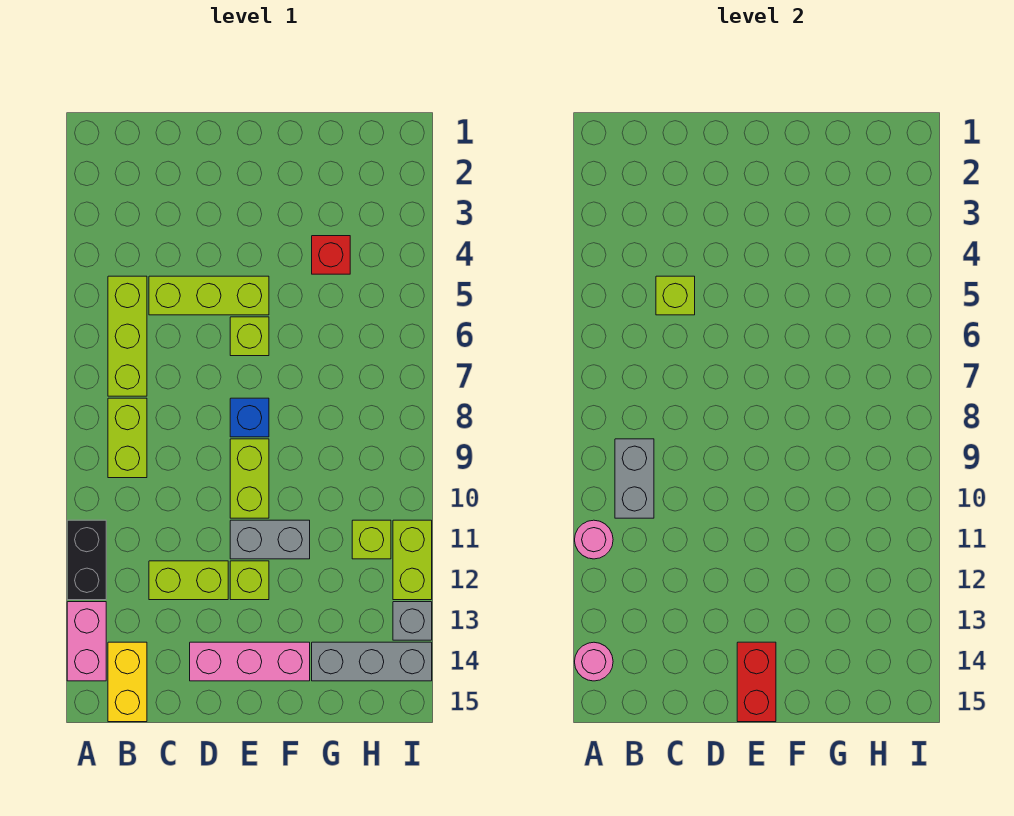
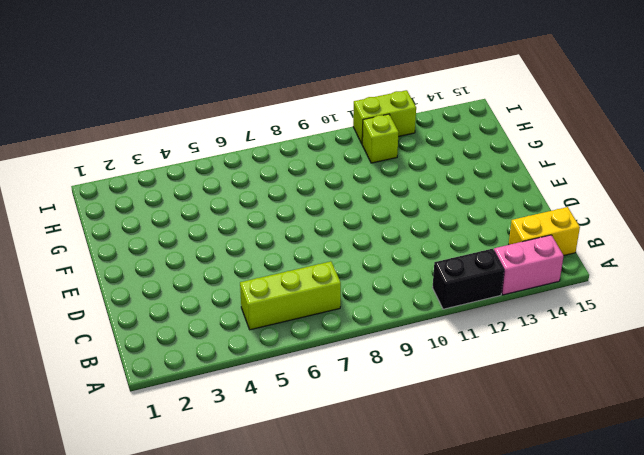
none -> lime brick B8:B9 level 1
none -> lime brick C5:E5 level 1
none -> lime brick C12:D12 level 1

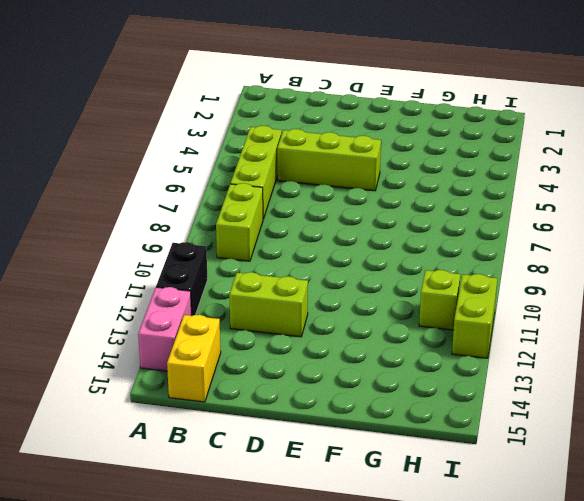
none -> pink brick D14:F14 level 1
none -> lime brick E6 level 1
none -> blue brick E8 level 1

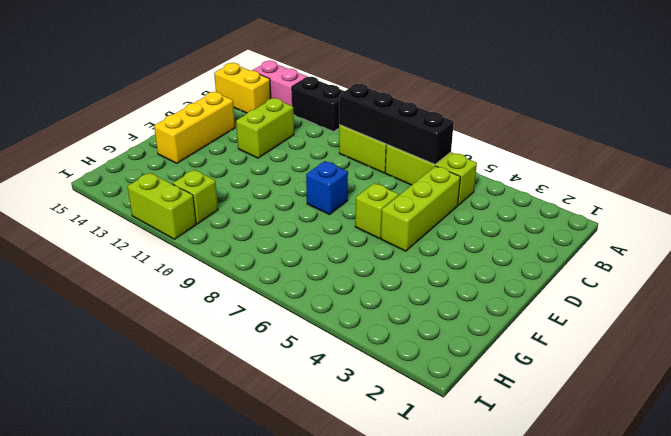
black brick B6:B9 level 2 -> grey brick B9:B10 level 2
yellow brick D14:F14 level 1 -> pink brick D14:F14 level 1
none -> lime brick E9:E10 level 1
none -> grey brick E11:F11 level 1
none -> lime brick E12 level 1

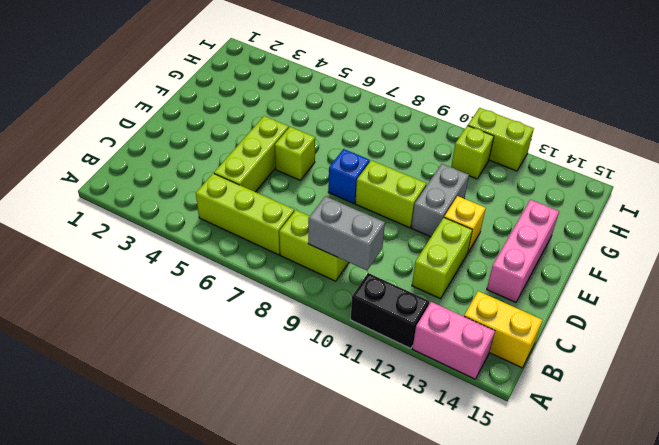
yellow brick E12 level 1 -> lime brick E12 level 1
none -> red brick G4 level 1
none -> grey brick G14:I14 level 1
none -> grey brick I13 level 1

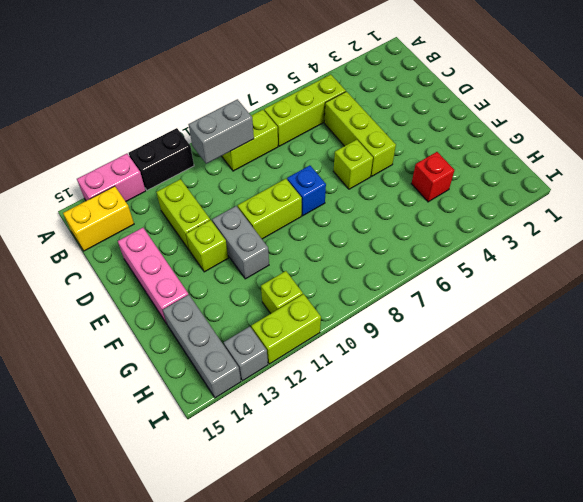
none -> pink round brick A11 level 2
none -> pink round brick A14 level 2
none -> lime brick C5 level 2

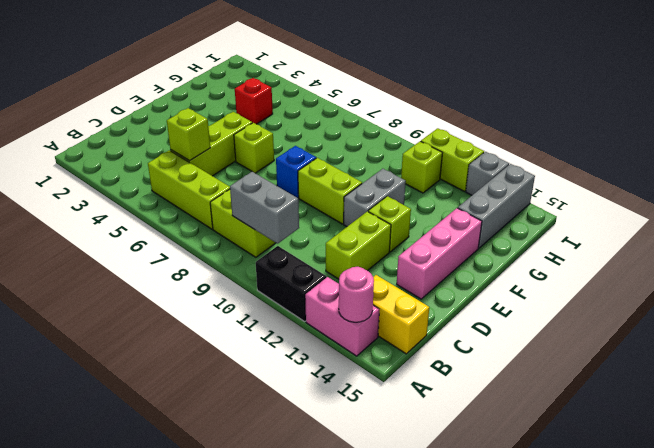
none -> pink round brick A11 level 2
none -> red brick E14:E15 level 2

